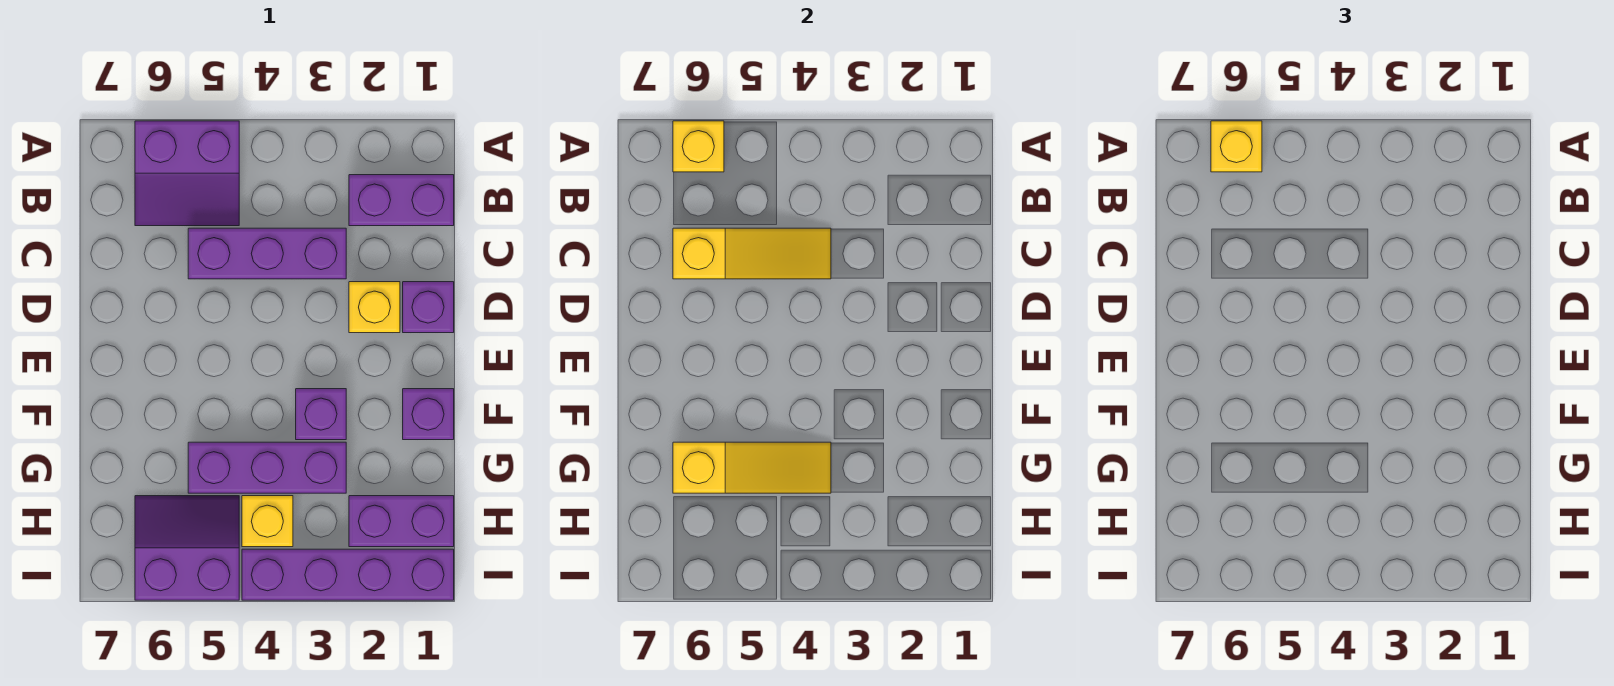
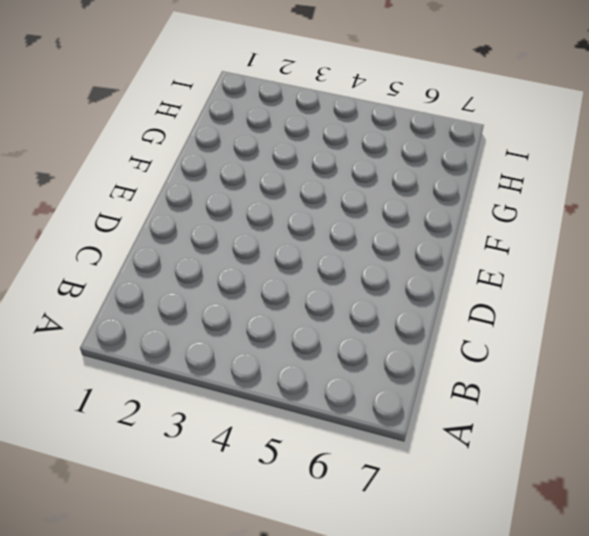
none -> purple slope A5:B6 level 1 top A
none -> purple brick B1:B2 level 1
none -> purple brick C3:C5 level 1

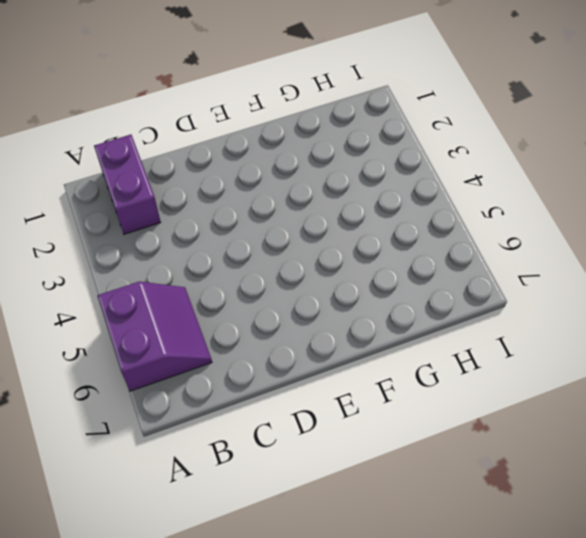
none -> purple brick C3:C5 level 1
none -> purple brick D1 level 1
none -> yellow brick D2 level 1

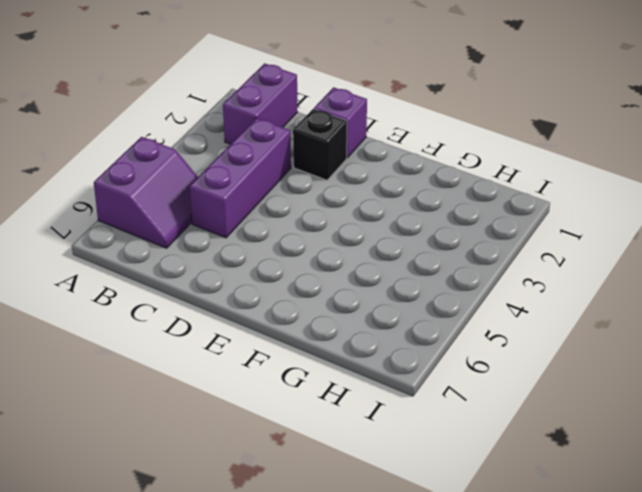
black brick D2 level 1 -> yellow brick D2 level 1
none -> purple brick F1 level 1
none -> purple brick F3 level 1
none -> purple brick G3:G5 level 1

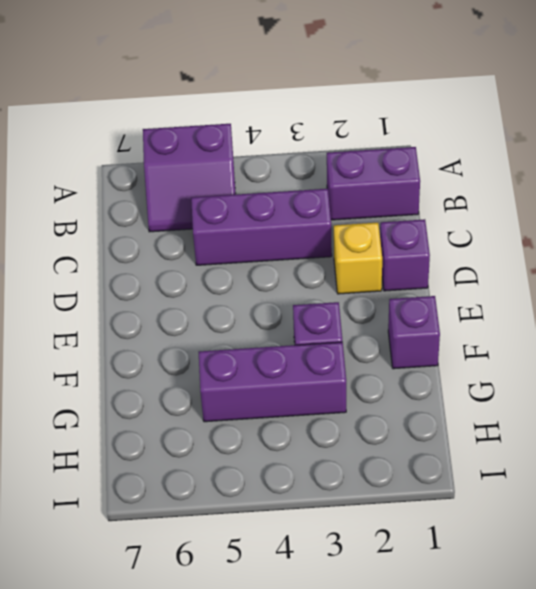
none -> purple brick H1:H2 level 1
none -> yellow brick H4 level 1
none -> purple slope H5:I6 level 1 top I

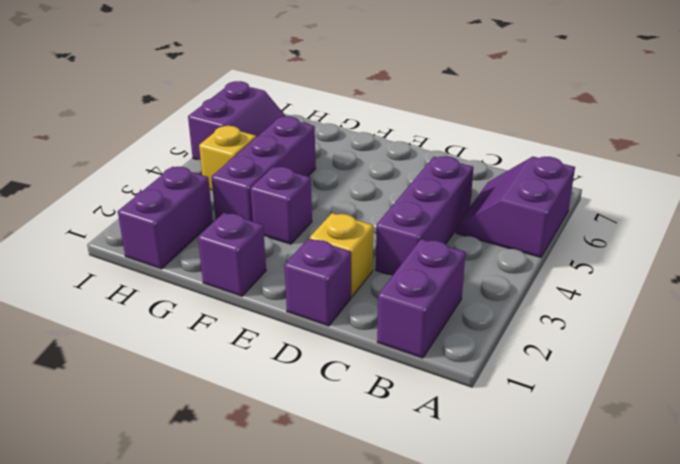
none -> purple brick I1:I4 level 1
none -> yellow brick A6 level 2
none -> yellow slope C4:C6 level 2 top 6

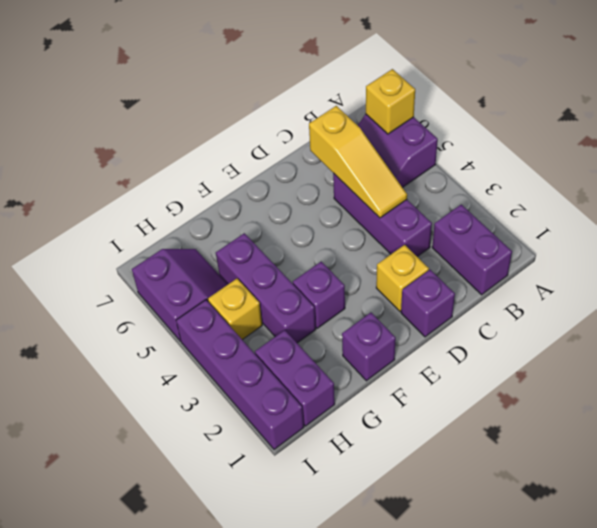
none -> yellow slope G4:G6 level 2 top 6
none -> yellow brick A6 level 3

